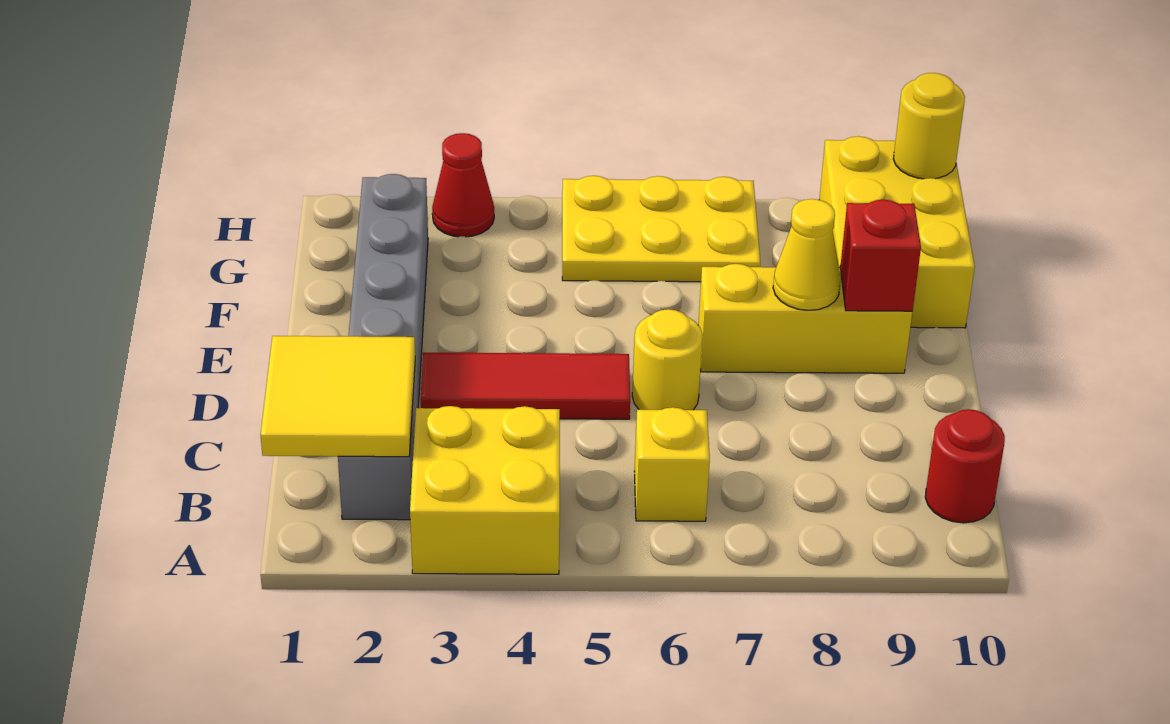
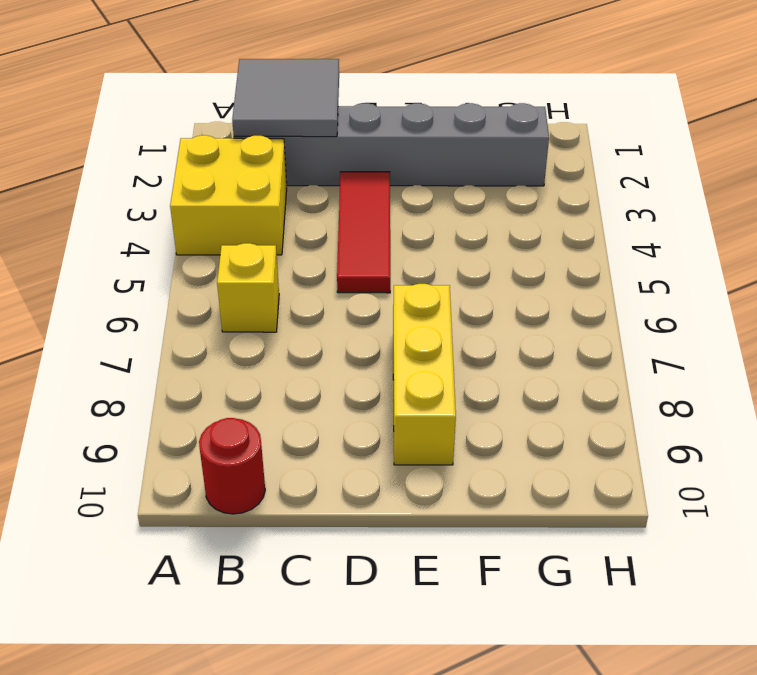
grey tile B1:C2 level 2 -> yellow tile B1:C2 level 2
none -> yellow round brick D6 level 1
none -> yellow brick F9:H10 level 1
none -> yellow plate G5:H7 level 1

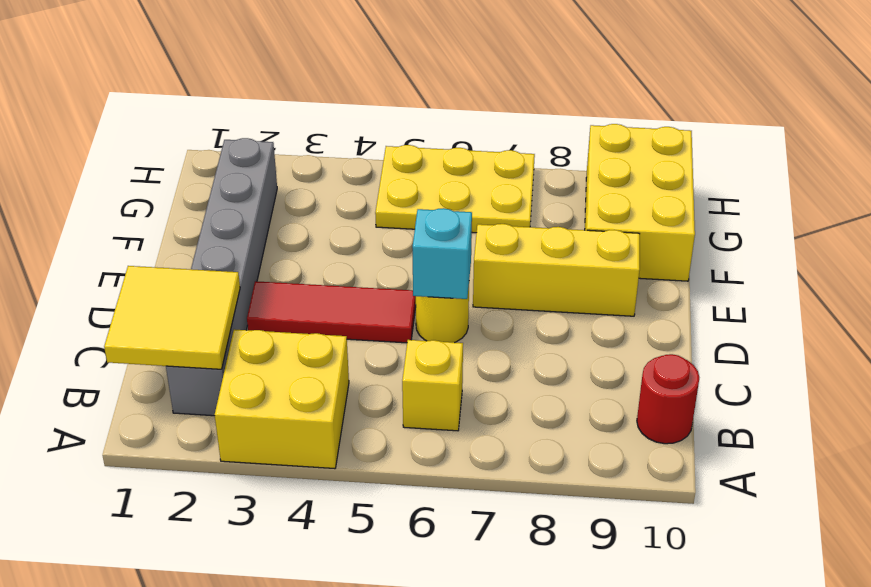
cyan brick D6 level 2 -> none
none -> red cone H3 level 1
none -> yellow cone E8 level 2
none -> red brick E9 level 2

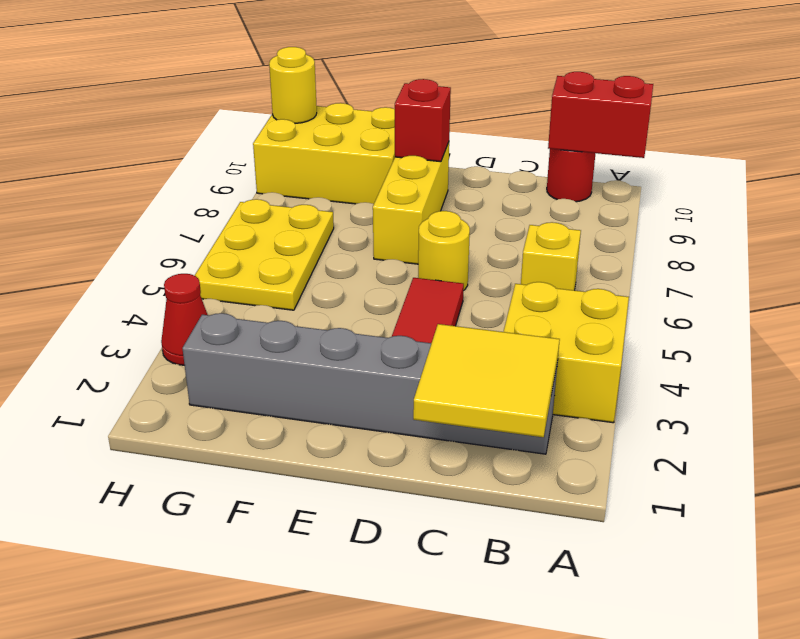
red brick A10:B10 level 2 -> none
none -> yellow cone E8 level 2

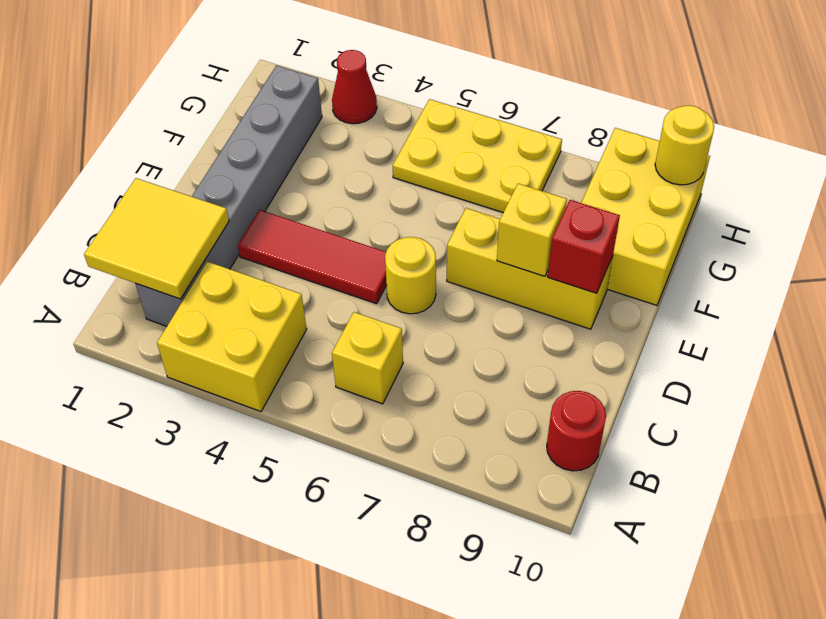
yellow brick E8 level 2 -> yellow cone E8 level 2

